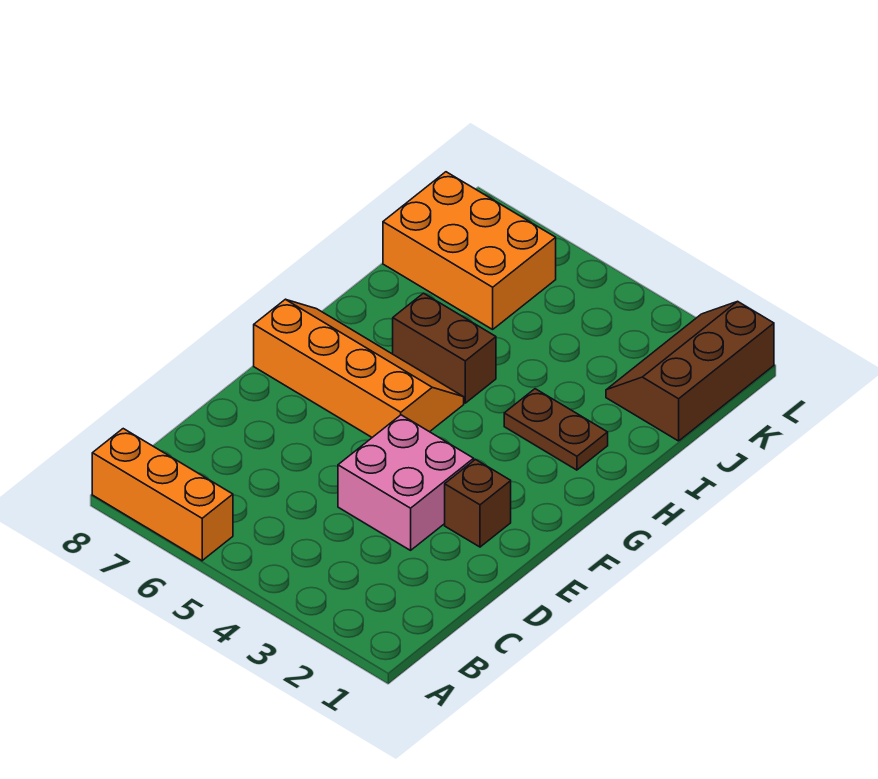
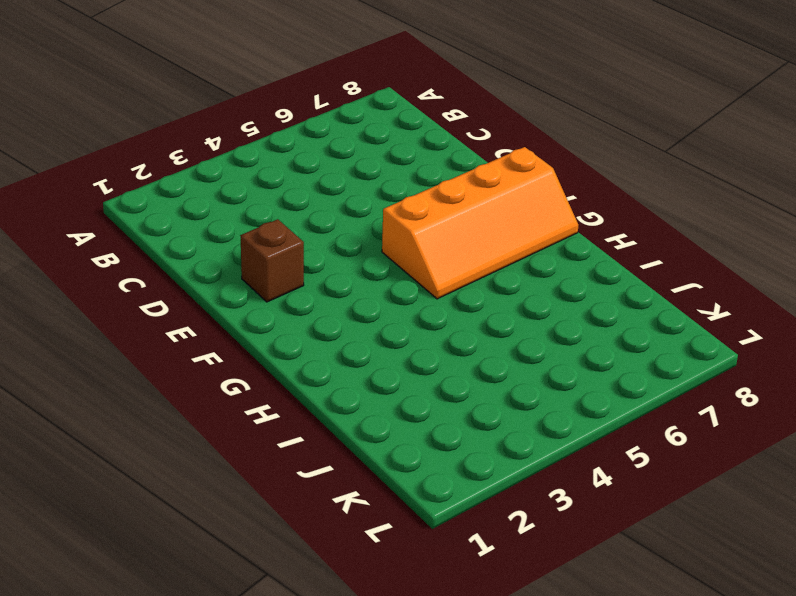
none -> orange brick A6:A8 level 1
none -> pink brick D3:E4 level 1

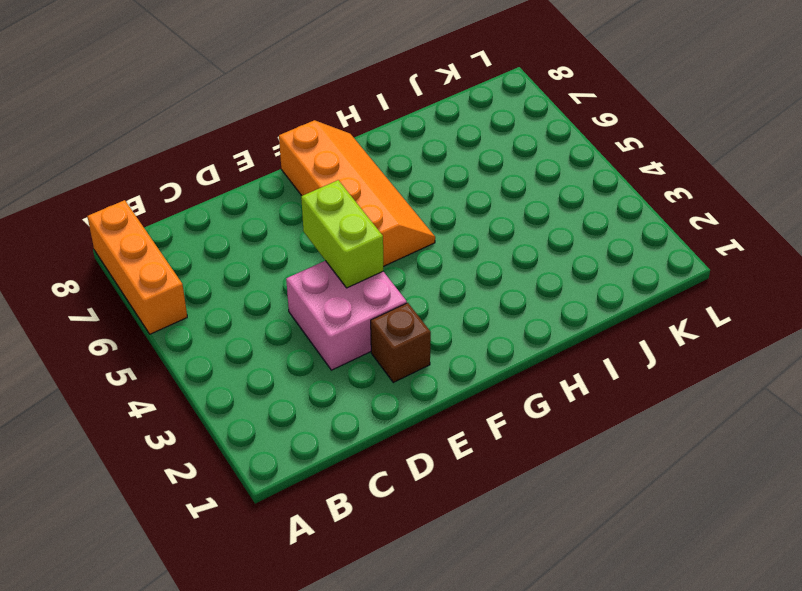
lime brick E4:E5 level 2 -> none
none -> brown plate H2:H3 level 1
none -> brown brick H5:H6 level 1

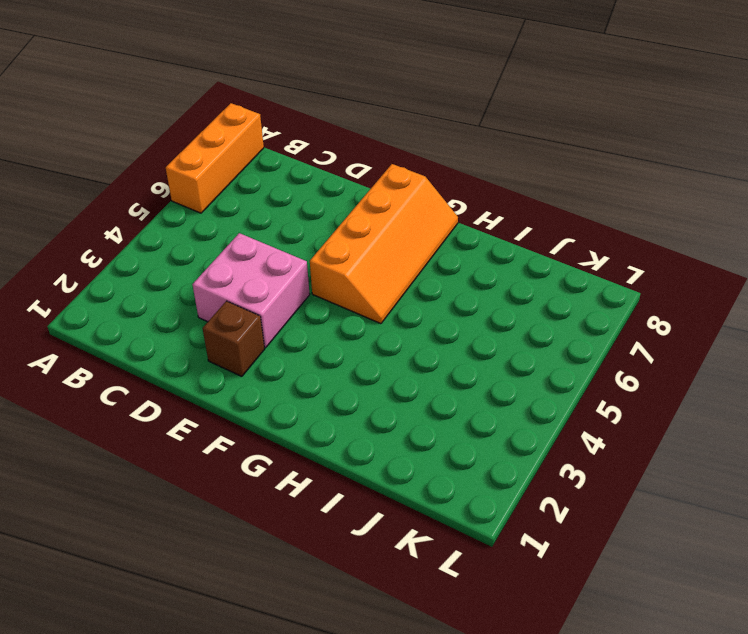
none -> brown plate H2:H3 level 1
none -> brown brick H5:H6 level 1

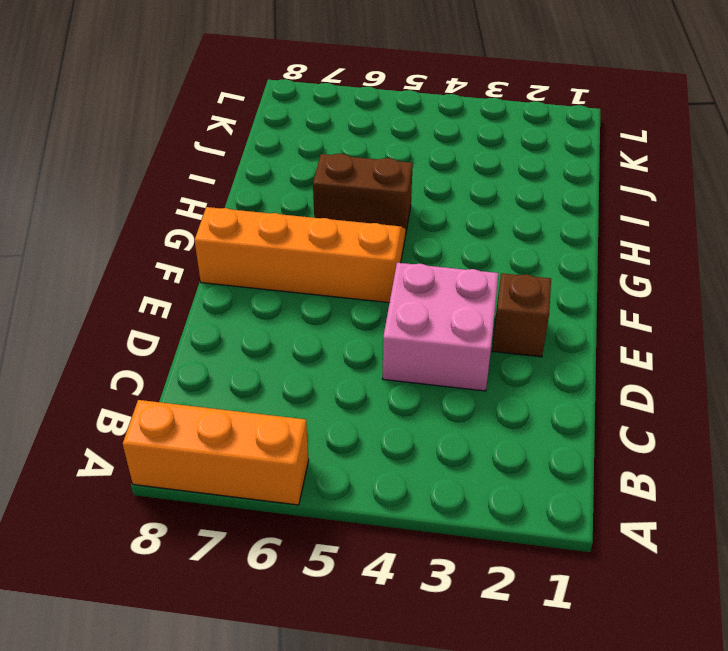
none -> brown plate H2:H3 level 1
none -> brown slope J1:L2 level 1 top 1

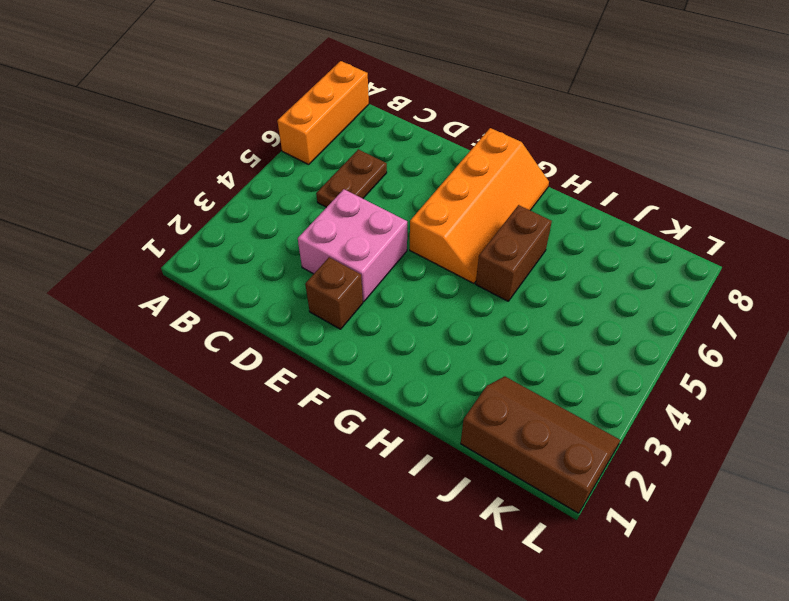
brown plate C5:C6 level 1 -> brown plate H2:H3 level 1
none -> orange brick J6:K8 level 1

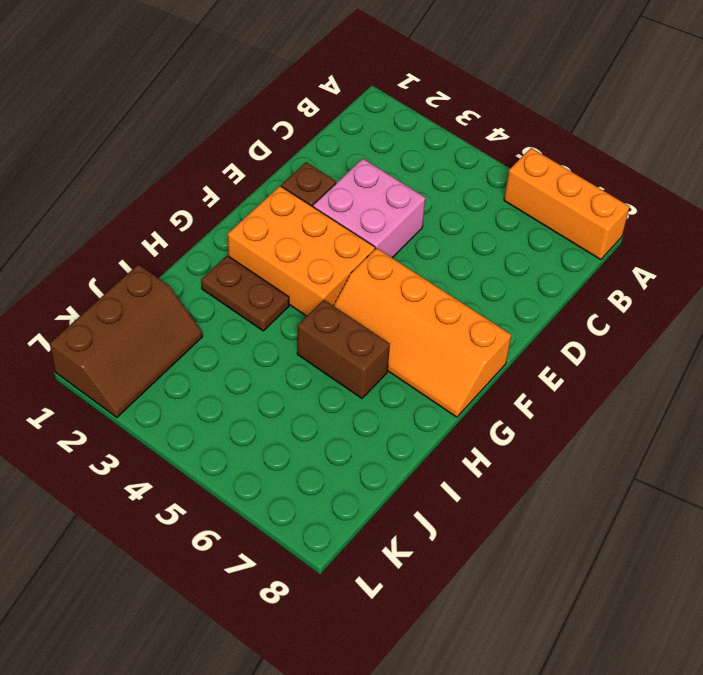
orange brick F2:G4 level 1 -> orange brick J6:K8 level 1

